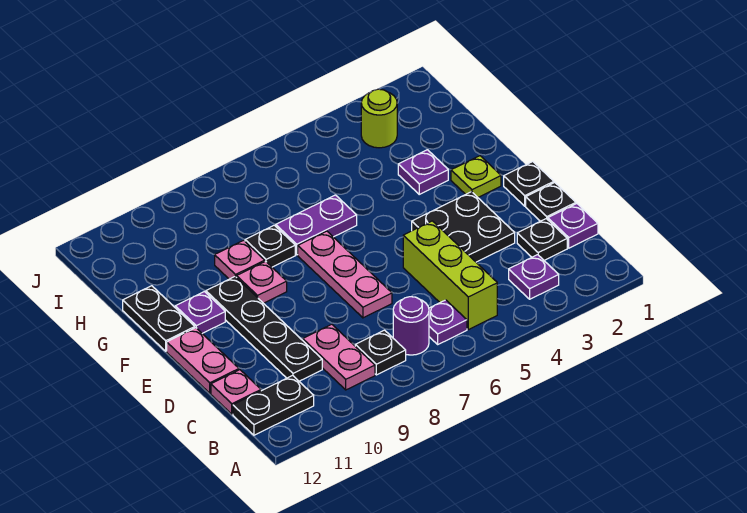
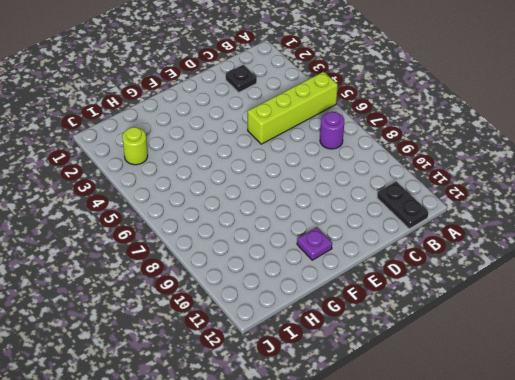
lime brick A5:D5 level 1 -> lime brick B5:D5 level 1
none -> purple plate B3 level 1
none -> purple plate B6 level 1
none -> black plate B8 level 1

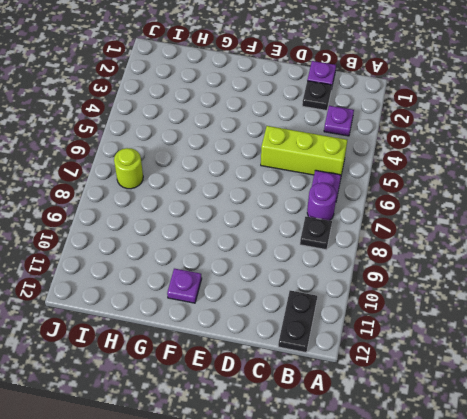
lime round brick I7 level 1 -> lime round brick I3 level 1
none -> pink plate B9:C9 level 1
none -> black plate C10:F10 level 1
none -> pink plate C12 level 1

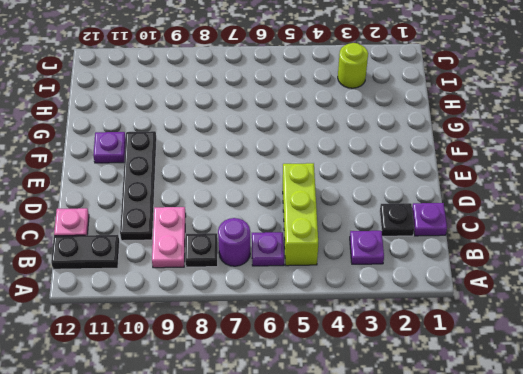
none -> black plate D1 level 1
none -> black plate D3:E4 level 1
none -> pink plate D7:F7 level 1

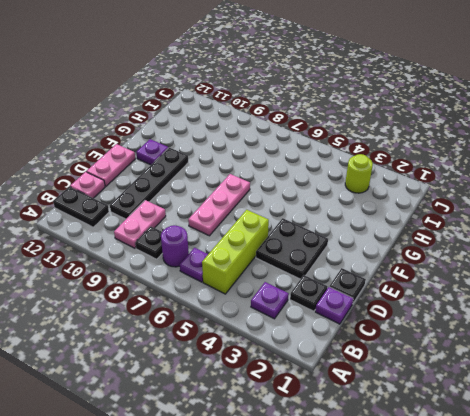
none -> black plate E1 level 1
none -> lime plate F2 level 1
none -> pink plate F9 level 1

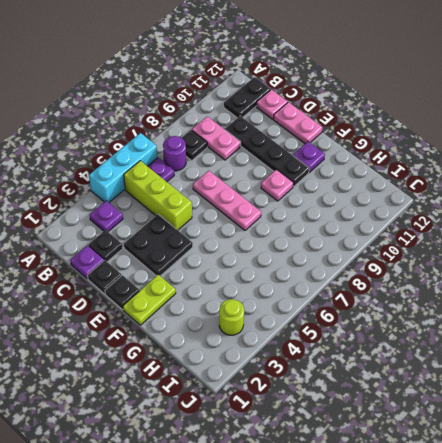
cyan brick A4:A6 level 1 -> none
lime plate F1:F2 level 1 -> lime plate F2 level 1
none -> black plate F12:G12 level 1
none -> purple plate G3 level 1
none -> purple plate G6:G7 level 1

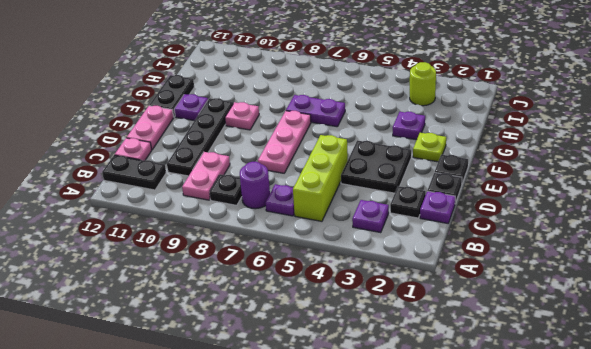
none -> black plate G8 level 1
none -> pink plate G9 level 1

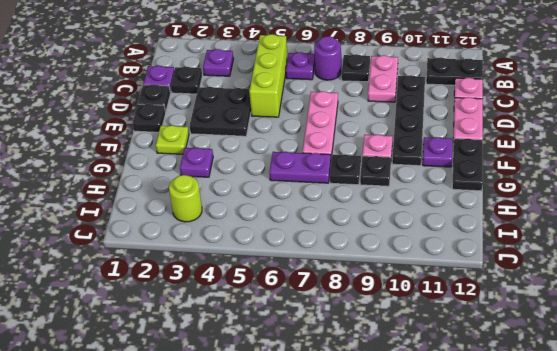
black plate G9 level 1 -> pink plate G9 level 1

